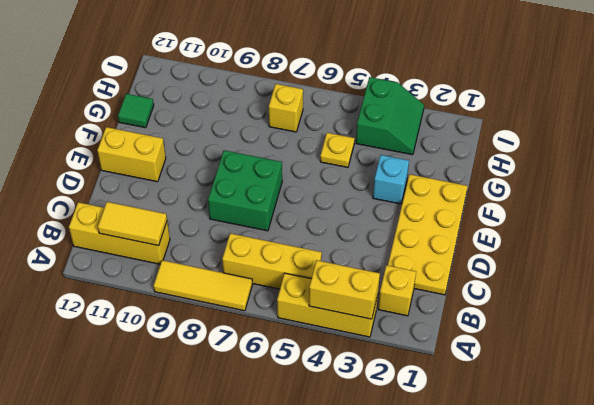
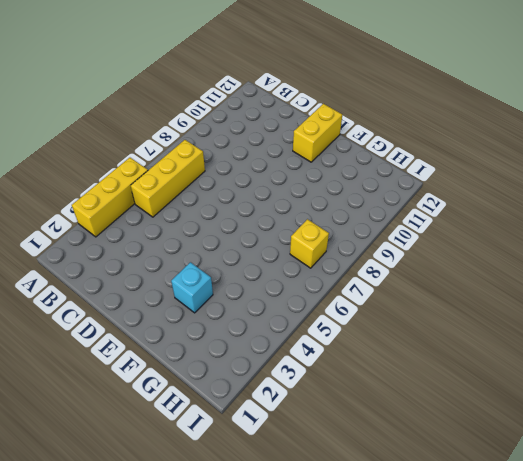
none -> yellow tile A7:A9 level 1
none -> yellow brick B2 level 1
none -> yellow brick B10:B12 level 1

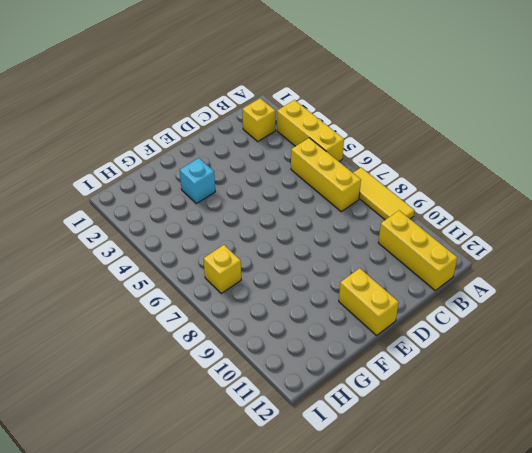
none -> yellow plate C1:F2 level 1
none -> green brick D7:E8 level 1
none -> yellow plate G5 level 1

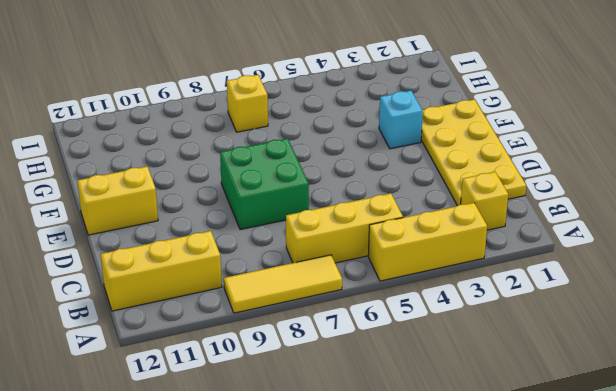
none -> yellow plate G5 level 1
none -> green tile G12 level 1
none -> green slope H3:I4 level 1 top 4

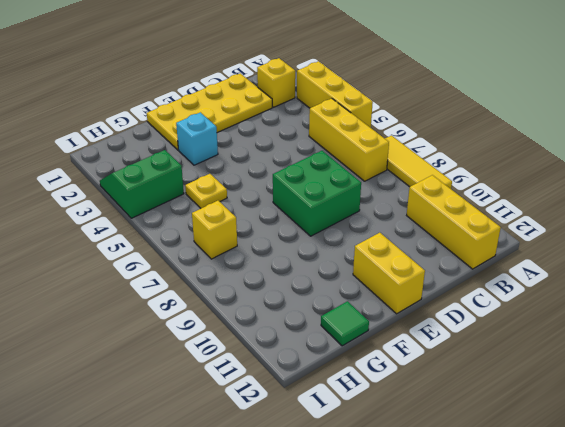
none -> yellow brick A3:A4 level 2
none -> yellow tile B10:B11 level 2

